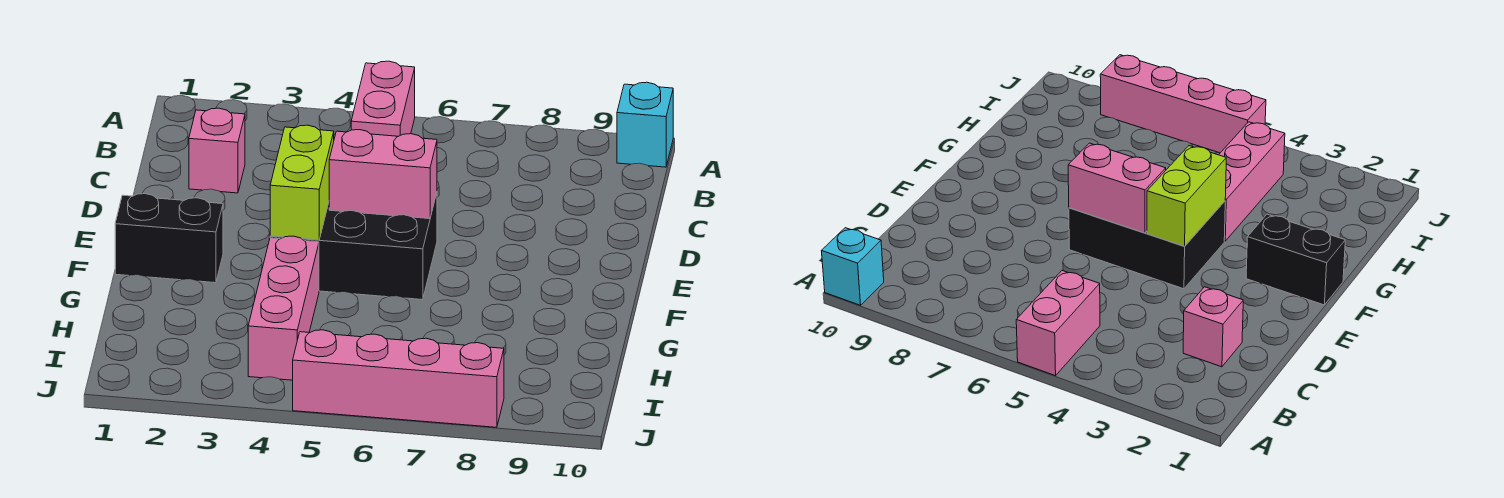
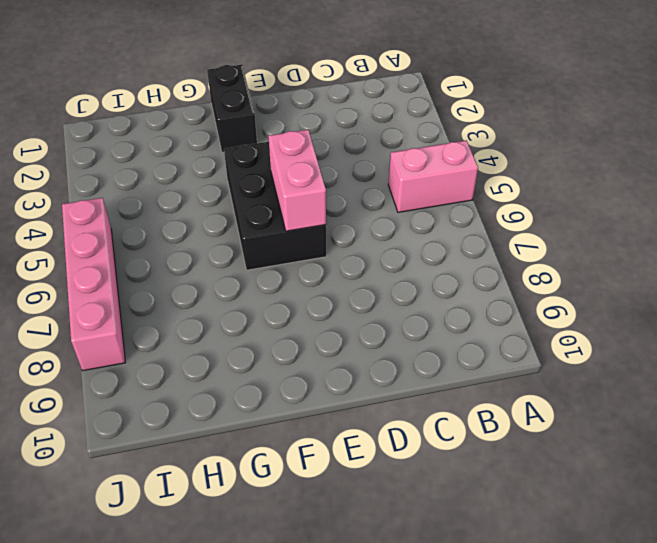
none -> cyan brick A10 level 1
none -> pink brick C2 level 1

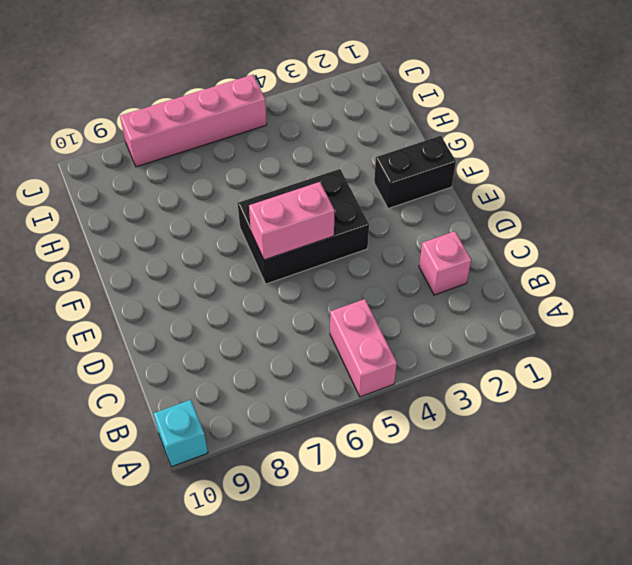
none -> pink brick G4:I4 level 1
none -> lime brick E4:F4 level 2

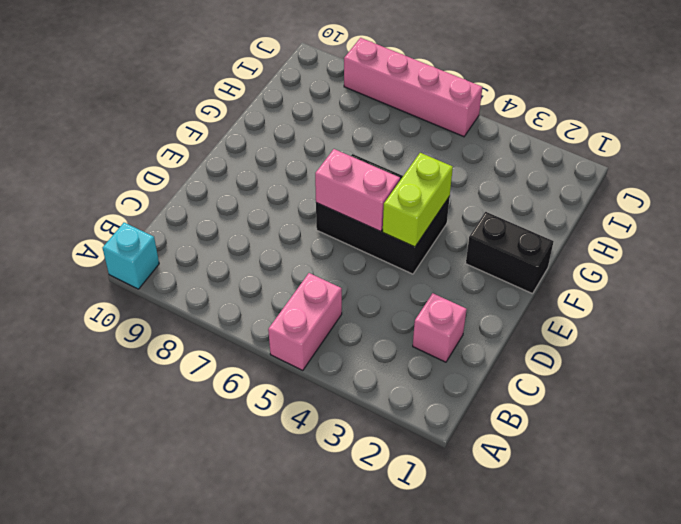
none -> pink brick G4:I4 level 1

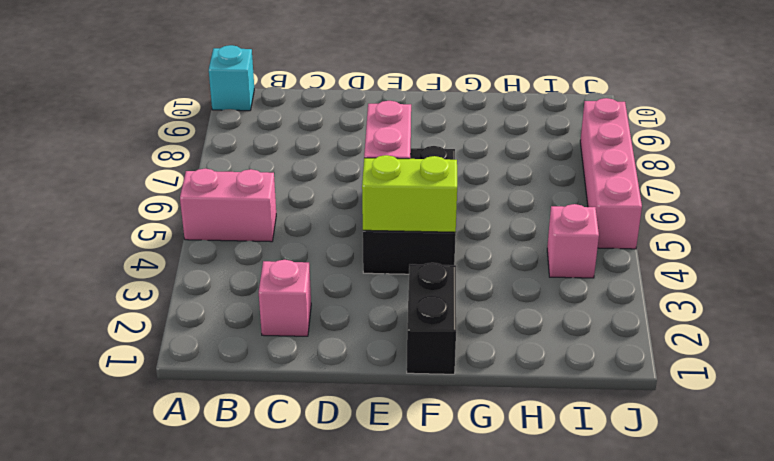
pink brick I4 level 1 -> pink brick G4:I4 level 1

